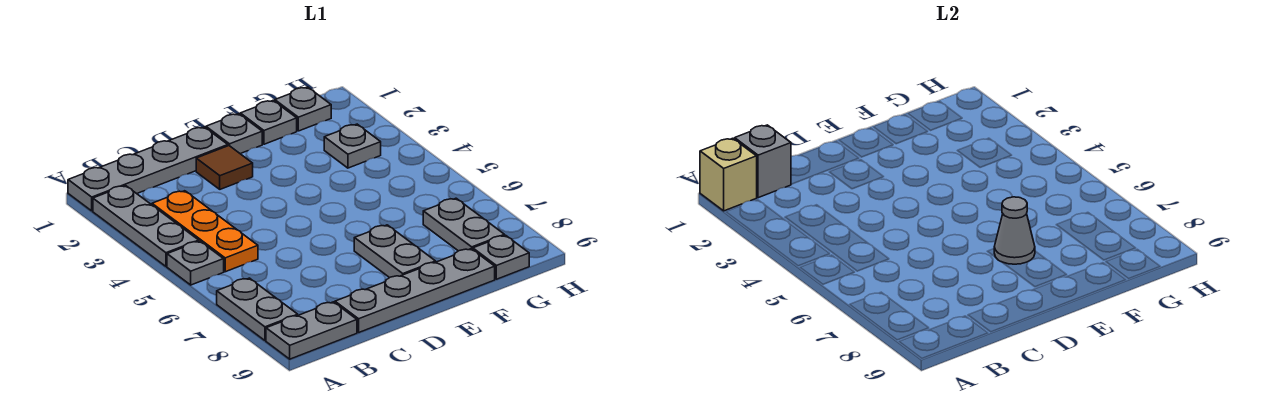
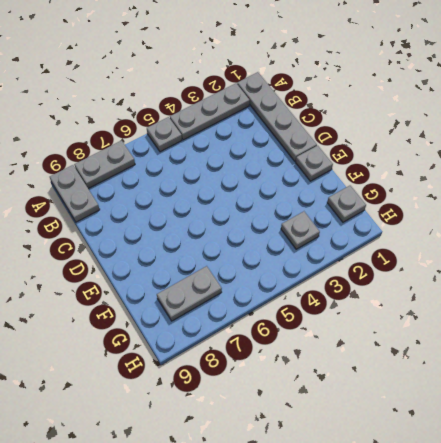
none -> orange plate B3:B5 level 1
none -> grey plate C9:F9 level 1
none -> brown tile D2 level 1

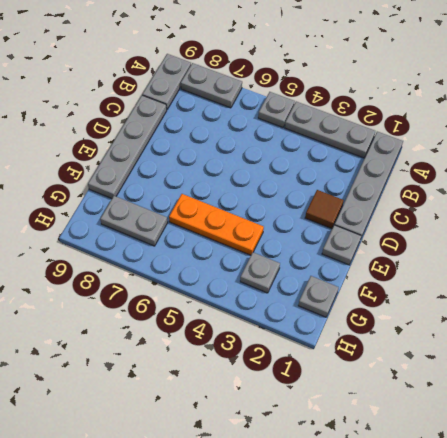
orange plate F4:F6 level 1 -> orange plate B3:B5 level 1
none -> grey plate E7:E8 level 1
none -> grey plate F1 level 1
none -> grey plate G9 level 1

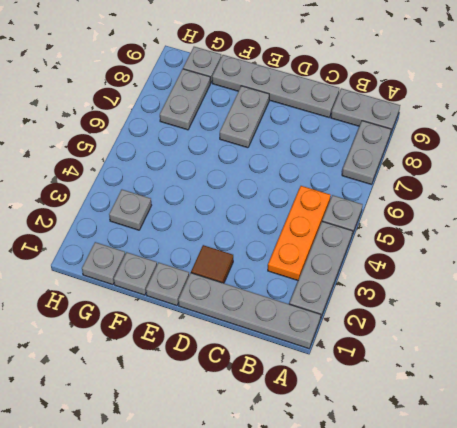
none -> tan brick A1 level 2
none -> grey brick B1 level 2
none -> grey cone E7 level 2

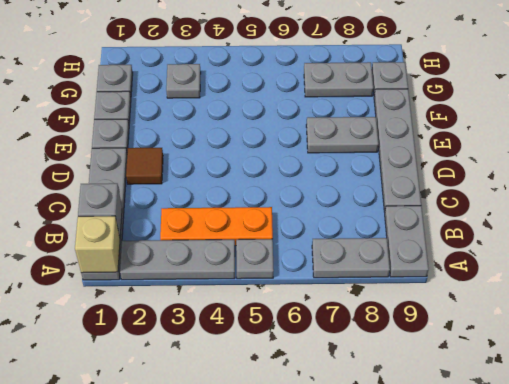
none -> grey cone E7 level 2

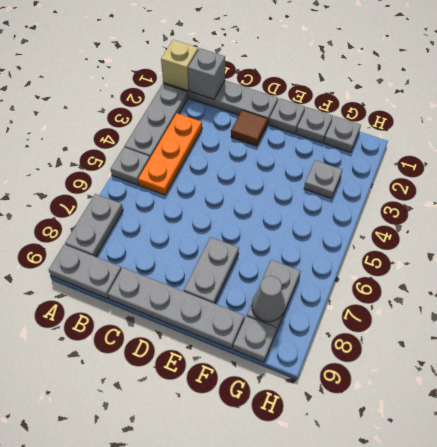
grey cone G8 level 2 -> grey cone E7 level 2

